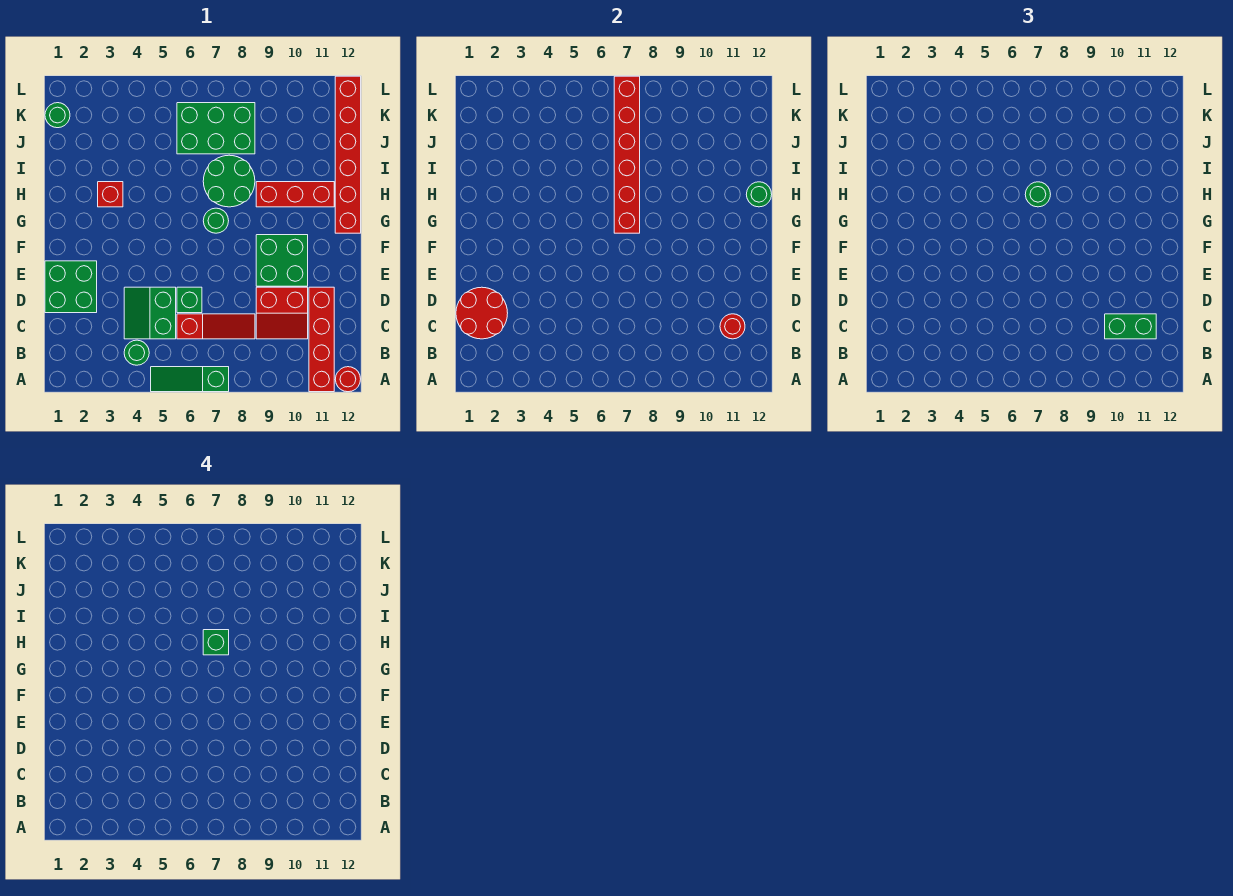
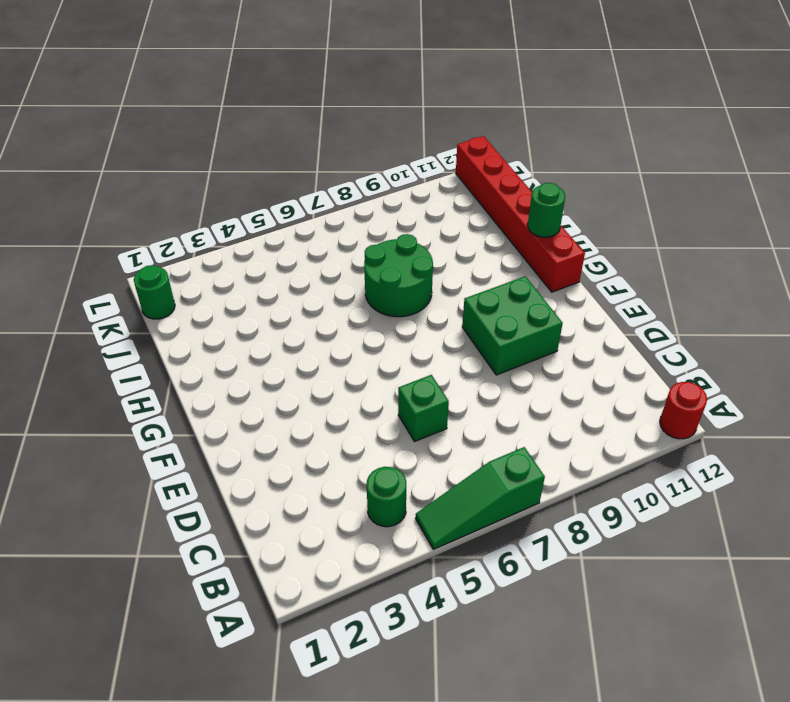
none -> red brick A11:D11 level 1
none -> green slope C4:D5 level 1 top 5
none -> red slope C6:C8 level 1 top 6

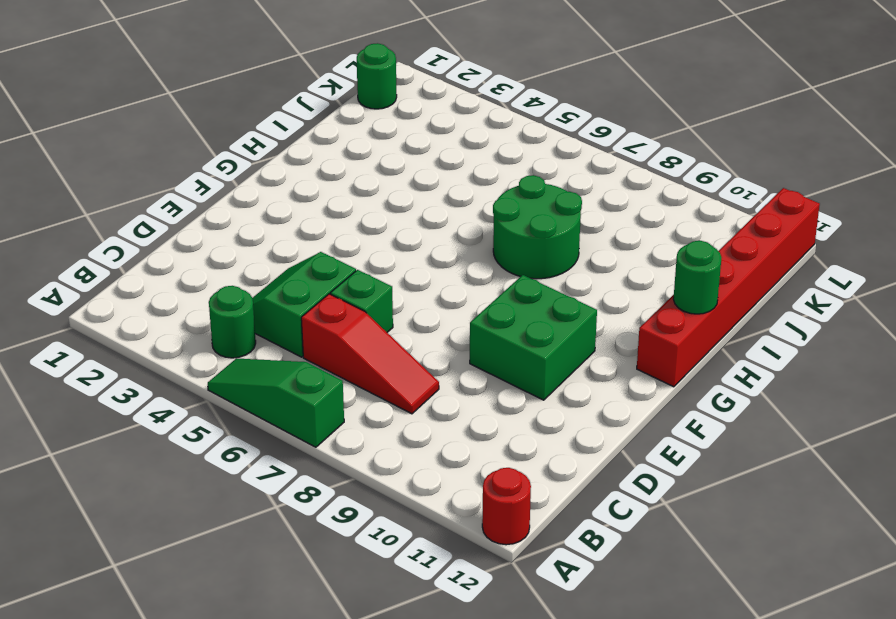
none -> red brick A11:D11 level 1
none -> red slope C9:D10 level 1 top D
none -> green brick D1:E2 level 1

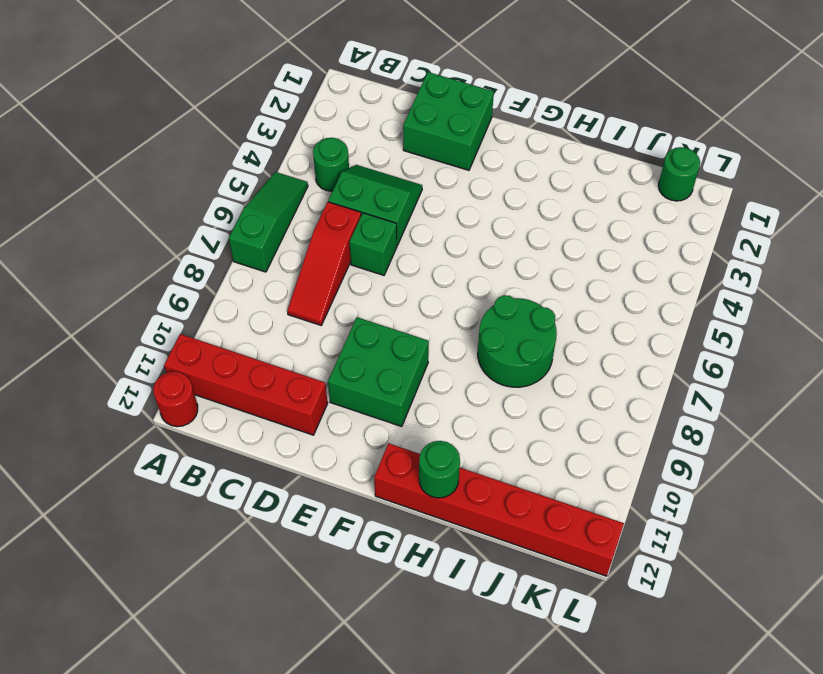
none -> red slope C9:D10 level 1 top D
none -> green round brick G7 level 1
none -> red brick H3 level 1

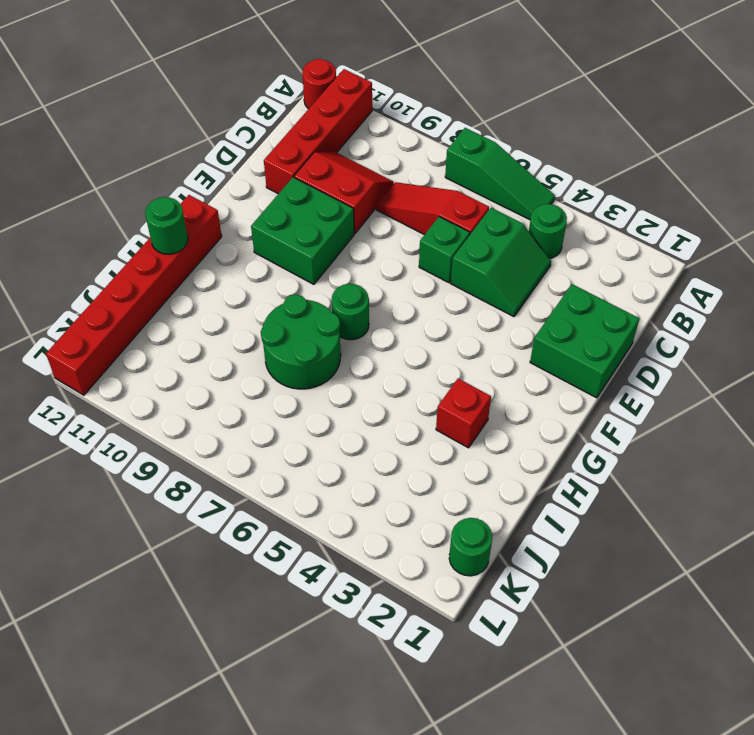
none -> red brick H9:H11 level 1
none -> green brick J6:K8 level 1
none -> red round brick C1:D2 level 2

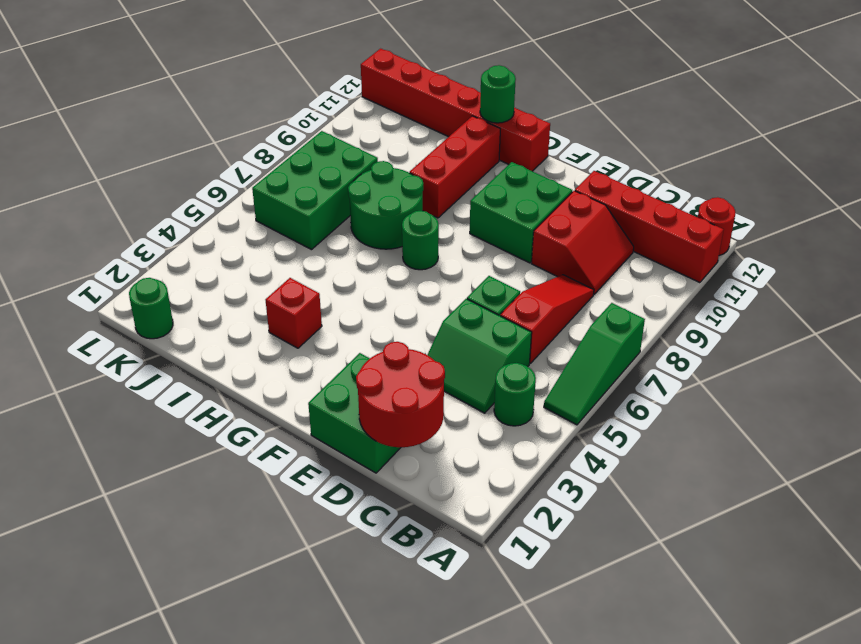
none -> red round brick C11 level 2
none -> red brick G7:L7 level 2
none -> green brick C10:C11 level 3

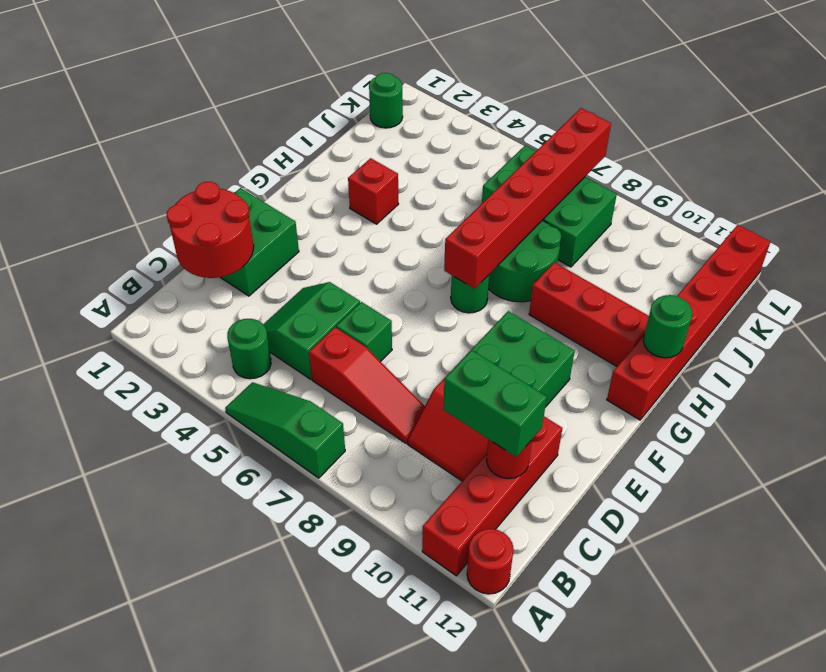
none -> green round brick H7 level 3
none -> green brick H7 level 4

